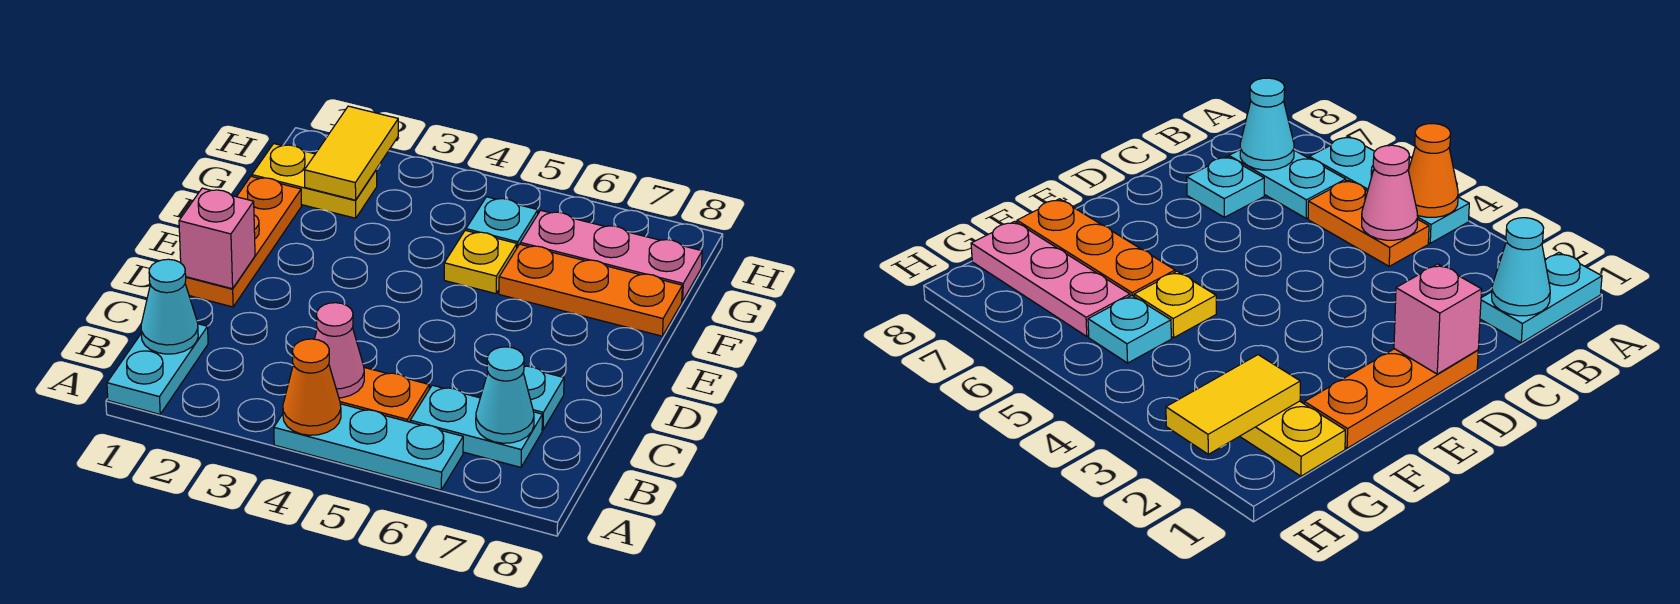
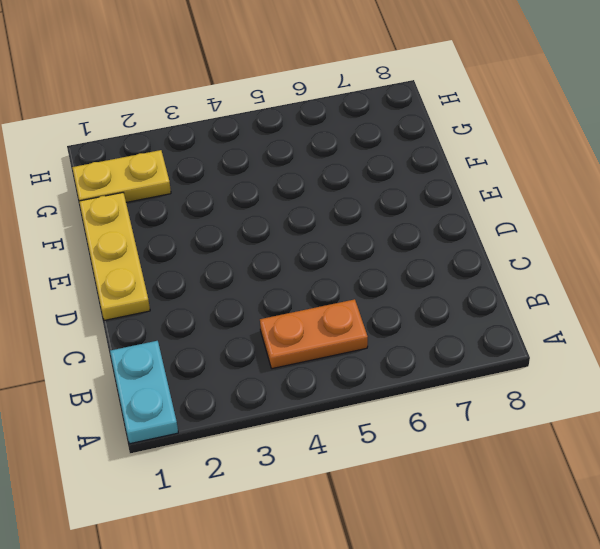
yellow plate D1:F1 level 1 -> orange plate D1:F1 level 1
none -> cyan plate A4:A6 level 1
none -> cyan plate B6:B7 level 1
none -> cyan plate C7 level 1

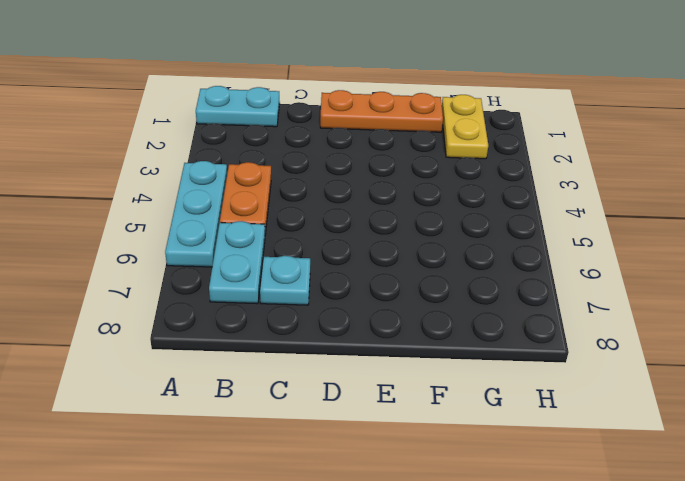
none -> yellow plate F5 level 1
none -> orange plate F6:F8 level 1
none -> cyan plate G5 level 1

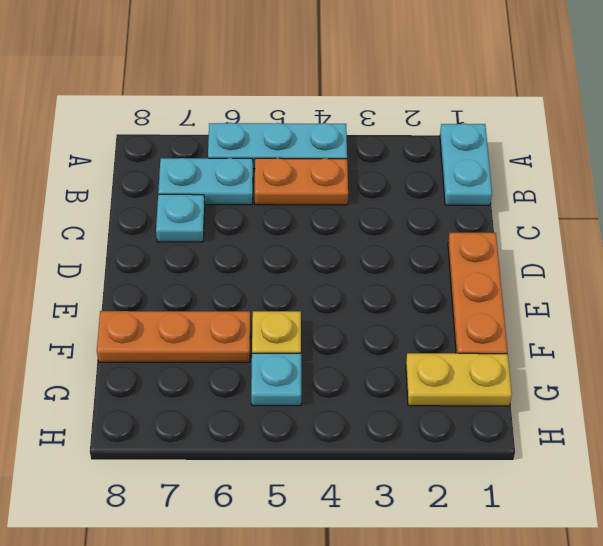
none -> pink plate G6:G8 level 1
none -> orange cone A4 level 2
none -> cyan cone B1 level 2

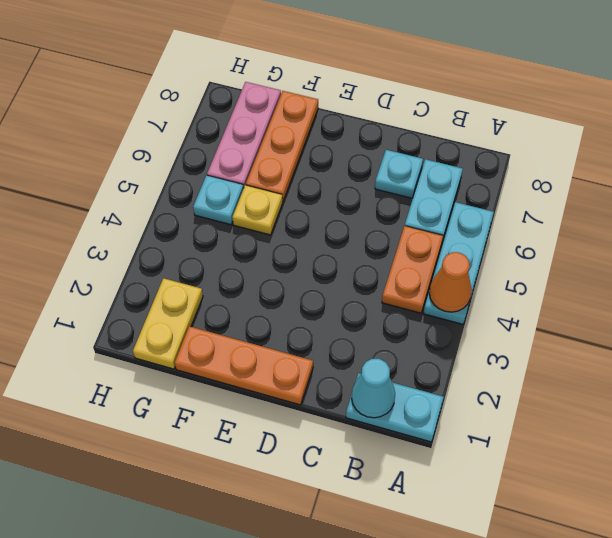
none -> pink cone B4 level 2
none -> cyan cone B7 level 2
none -> pink brick D1 level 2

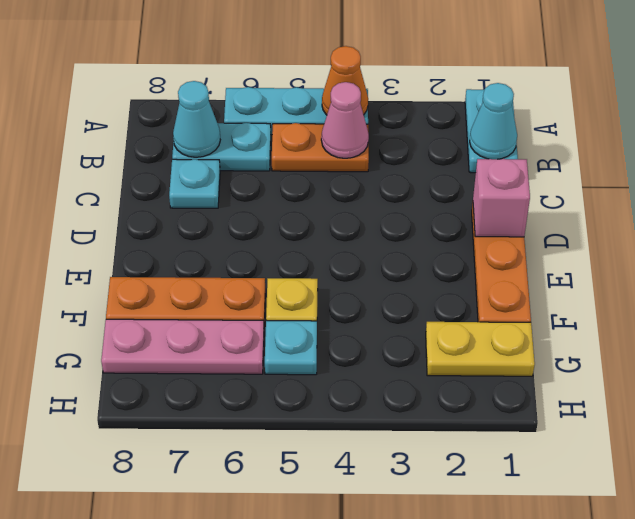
none -> yellow tile G2:H2 level 2

